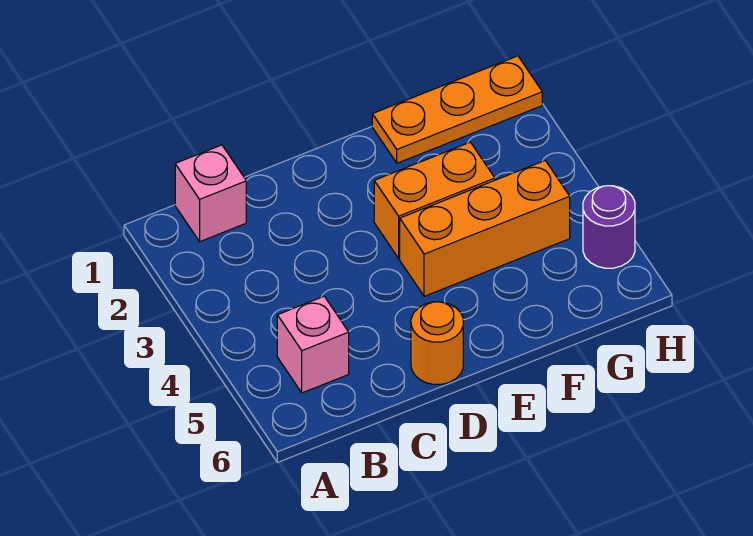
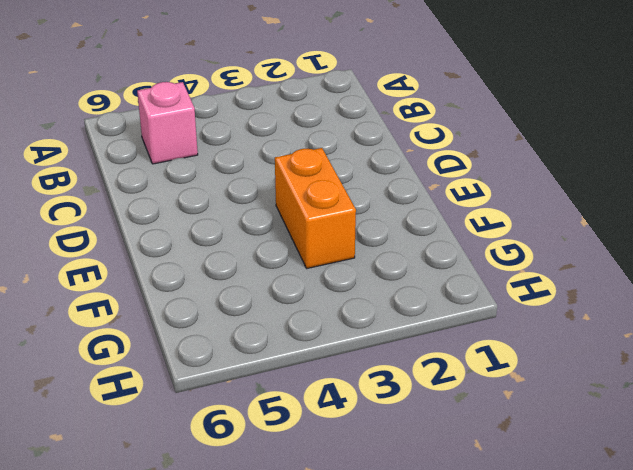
none -> pink brick B1 level 1
none -> orange round brick D6 level 1

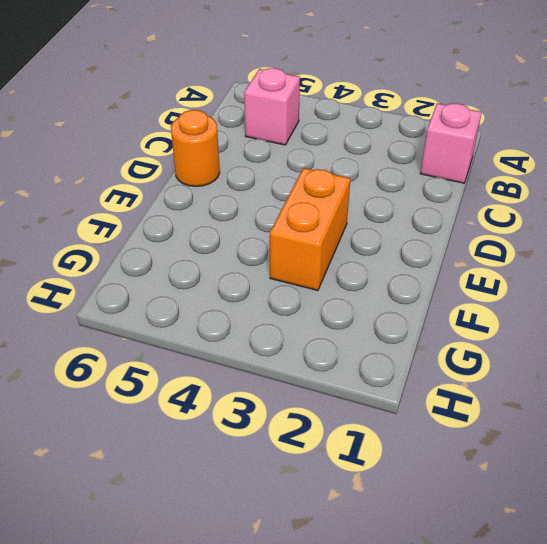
none -> orange brick E4:G4 level 1
none -> orange plate F1:H1 level 1

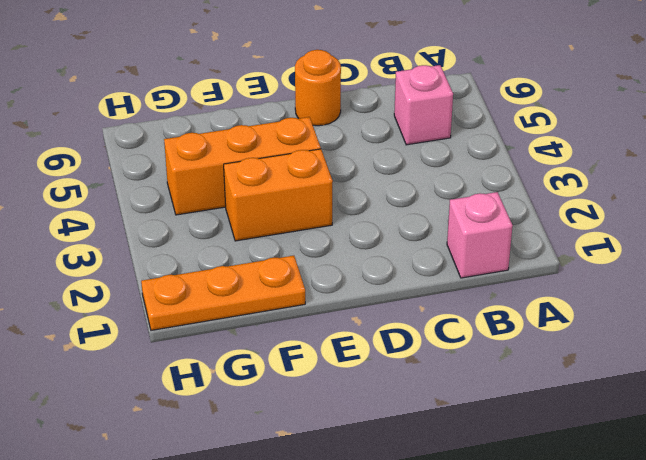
none -> purple round brick H5 level 1

